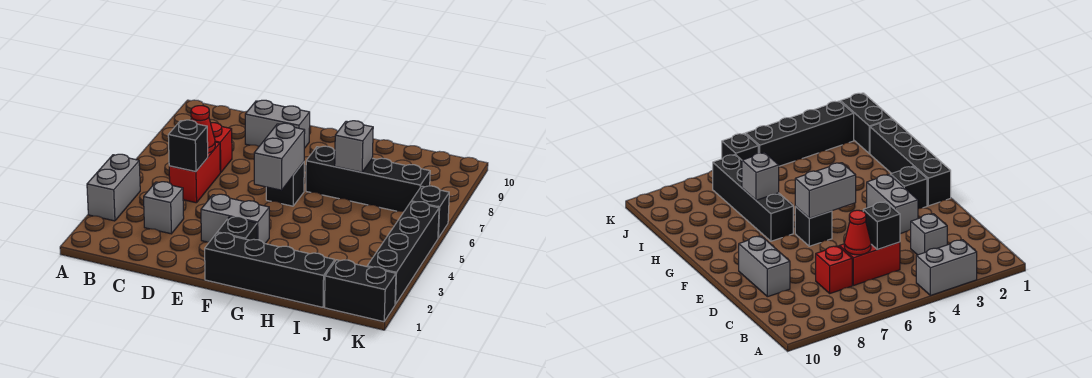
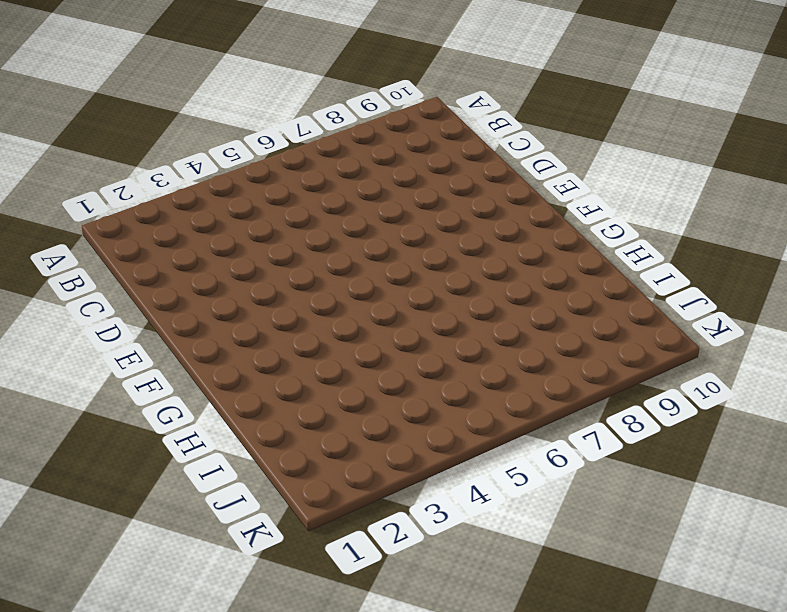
none -> grey brick A3:A4 level 1
none -> grey brick C3 level 1
none -> red brick C5:C6 level 1

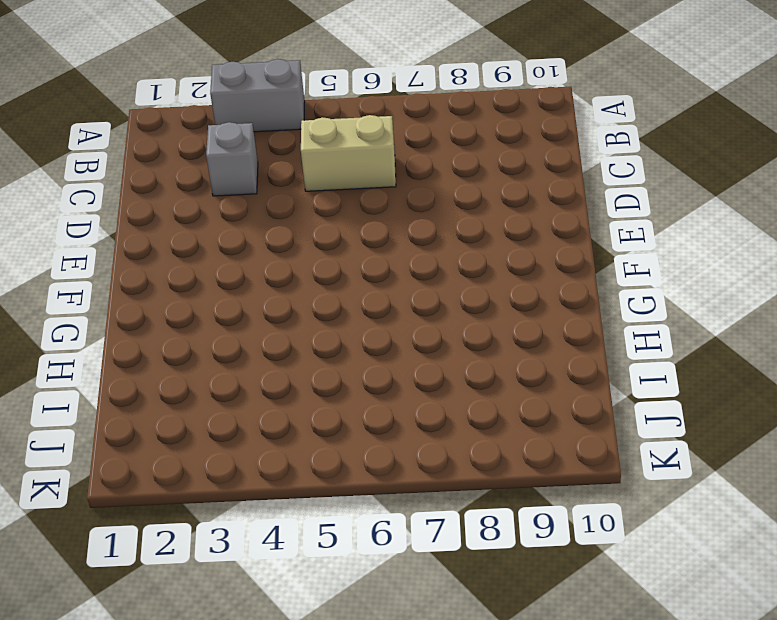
tan brick C5:C6 level 1 -> red brick C5:C6 level 1
none -> red brick C7 level 1
none -> grey brick D9:E9 level 1
none -> grey brick E3:F3 level 1

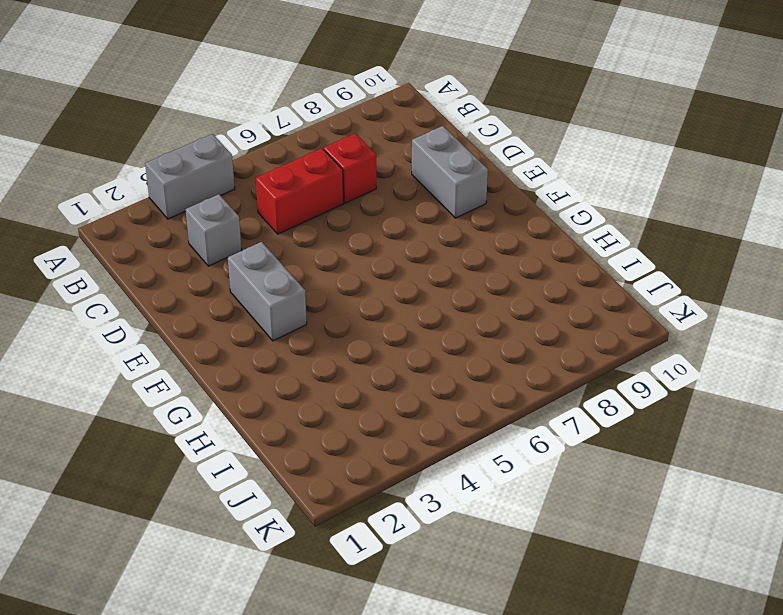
none -> black brick F1:I1 level 1
none -> black brick F2 level 1
none -> black brick F6 level 1

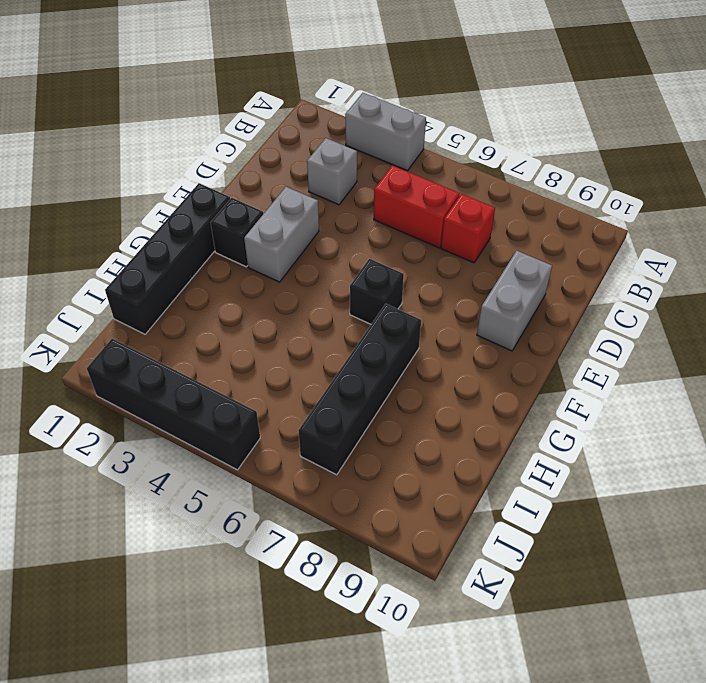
none -> black brick J1:K1 level 1
none -> black brick K6 level 1
none -> black brick C5 level 2

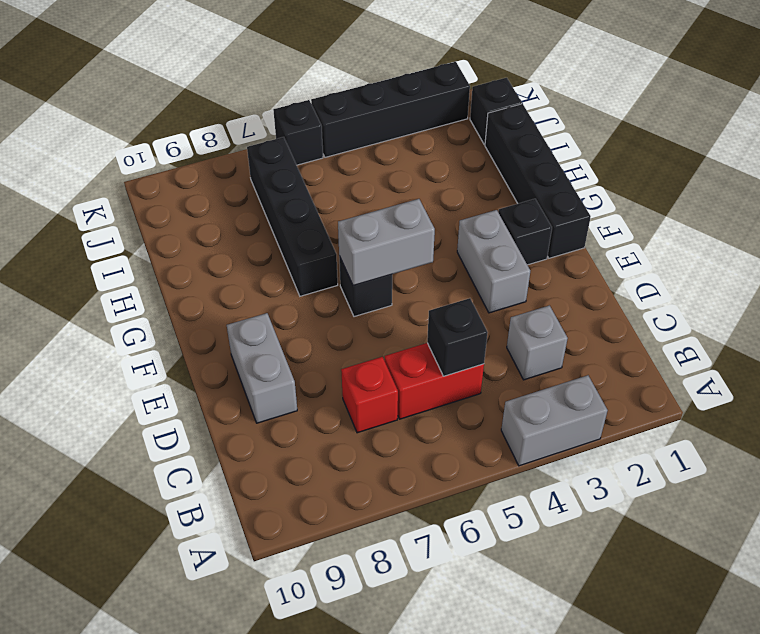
black brick J1 level 1 -> black brick J1:K1 level 1
none -> red cone C6 level 2
none -> grey brick H7 level 2

